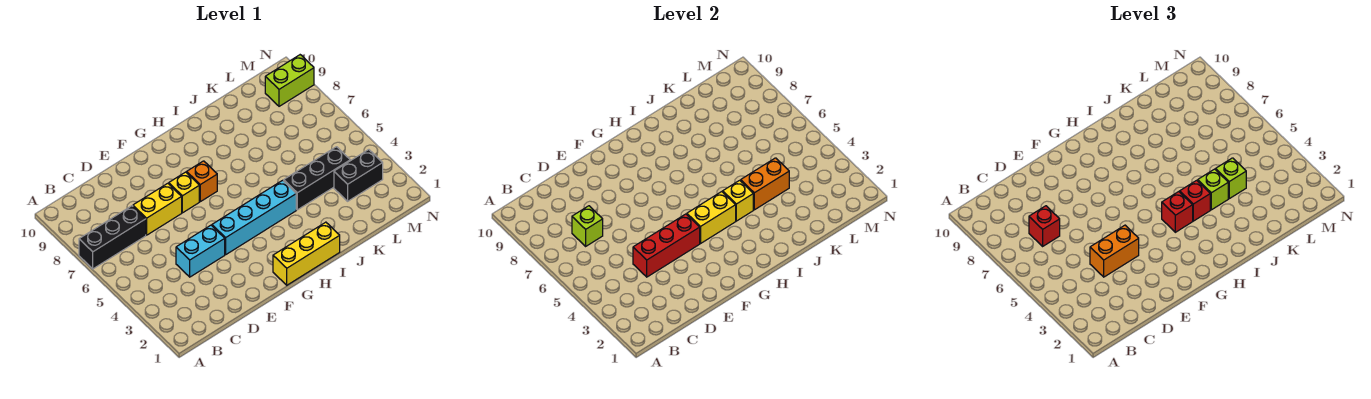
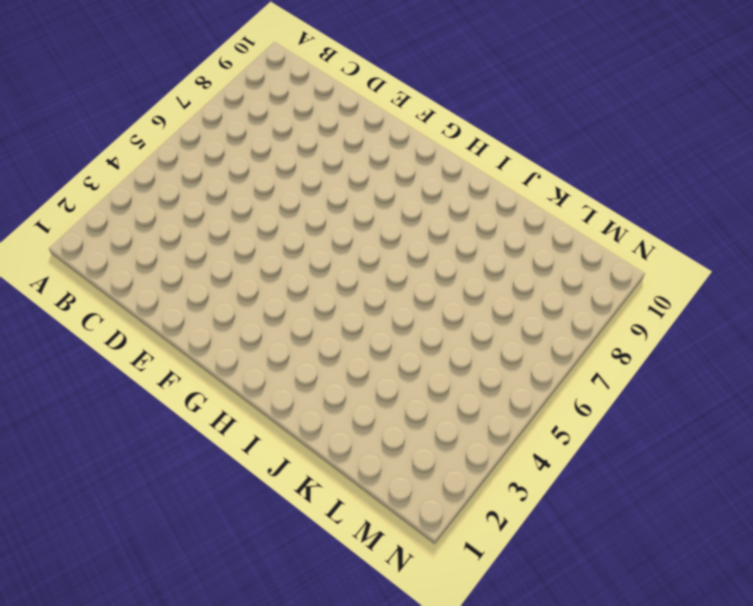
none -> black brick A7:C7 level 1
none -> cyan brick D4:E4 level 1
none -> yellow brick D7:E7 level 1

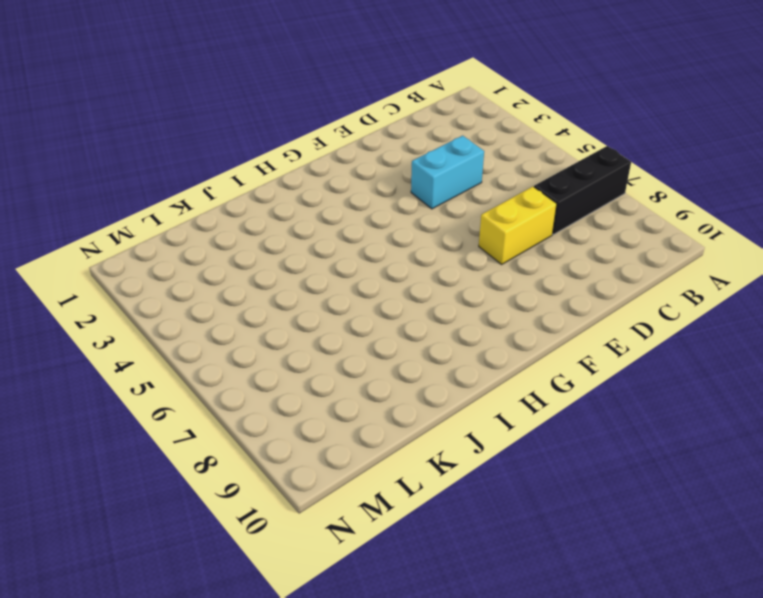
none -> cyan brick F4:I4 level 1
none -> yellow brick F7 level 1
none -> yellow brick G1:I1 level 1

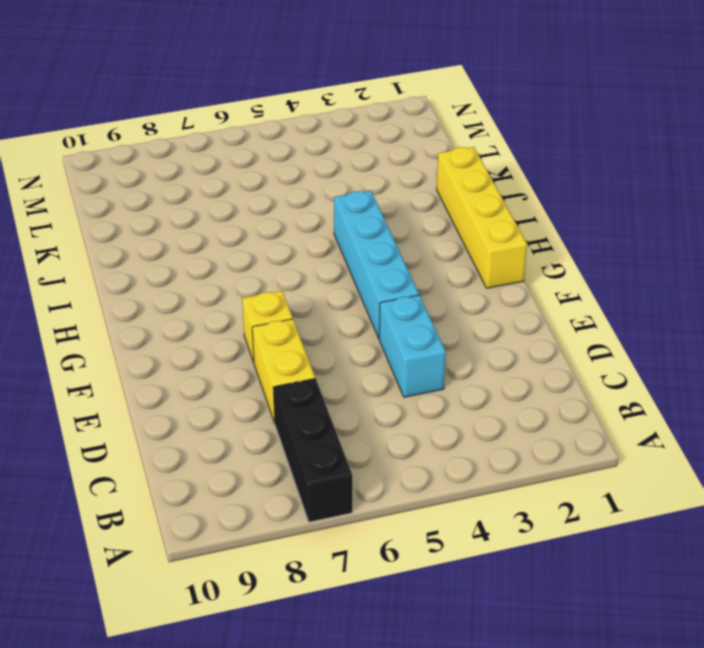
yellow brick G1:J1 level 1 -> yellow brick G1:I1 level 1
none -> orange brick G7 level 1
none -> black brick J4:L4 level 1
none -> black brick L3:M3 level 1

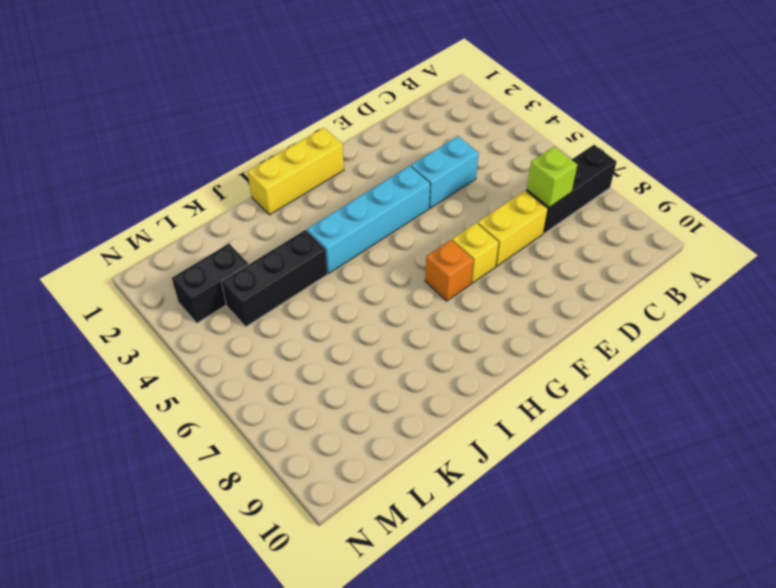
none -> lime brick M9:N9 level 1
none -> red brick D4:F4 level 2
none -> yellow brick G4:H4 level 2

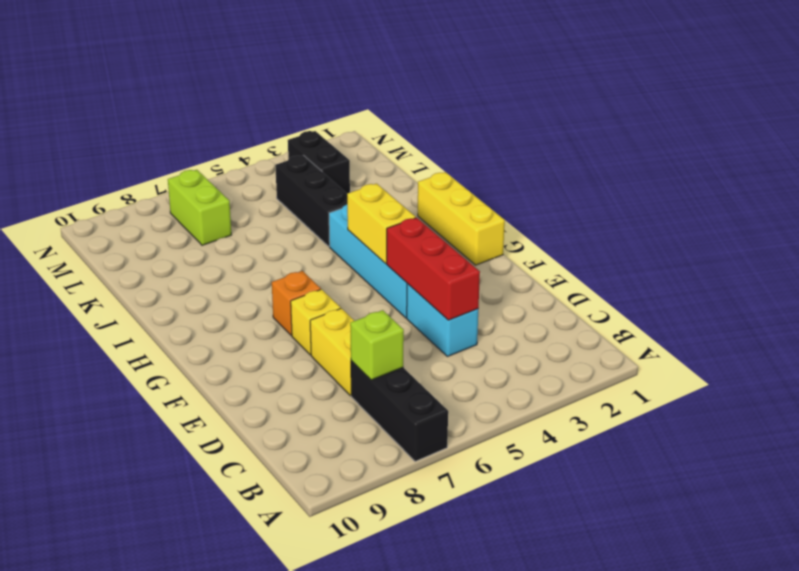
lime brick L7:M7 level 1 -> lime brick M9:N9 level 1
none -> yellow brick I4 level 2
none -> orange brick J4:K4 level 2
none -> red brick C7 level 3

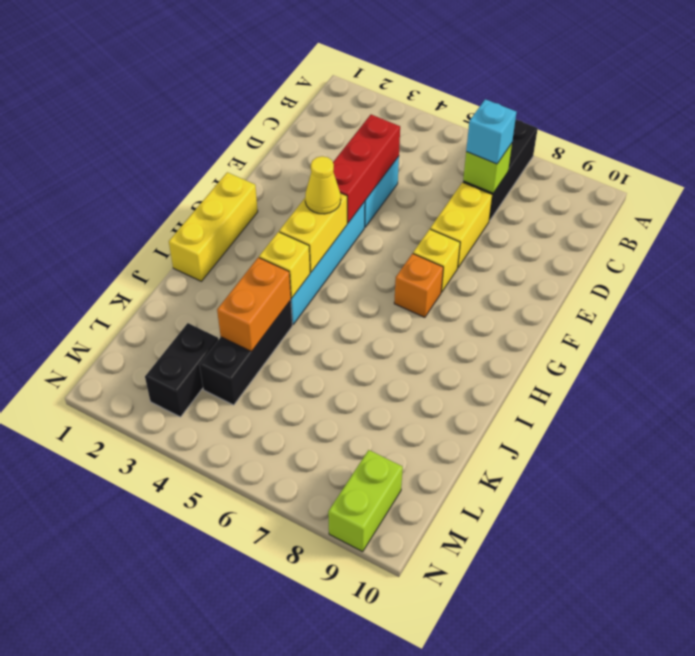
cyan brick C7 level 3 -> red brick C7 level 3
yellow cone G4 level 3 -> none
none -> orange brick D4:E4 level 3
none -> red brick H4 level 3
none -> red brick I4 level 3

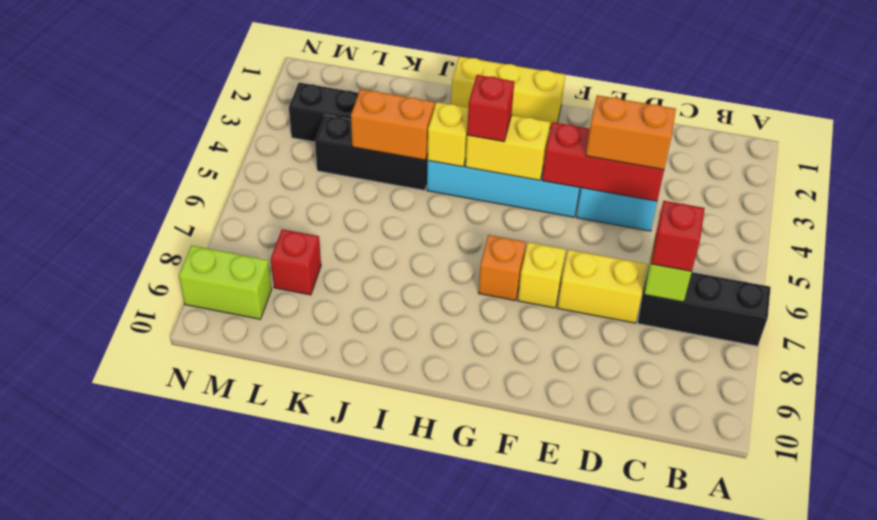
red brick L8 level 1 -> red brick I4 level 3
none -> lime brick J4 level 3
none -> lime brick K4 level 3

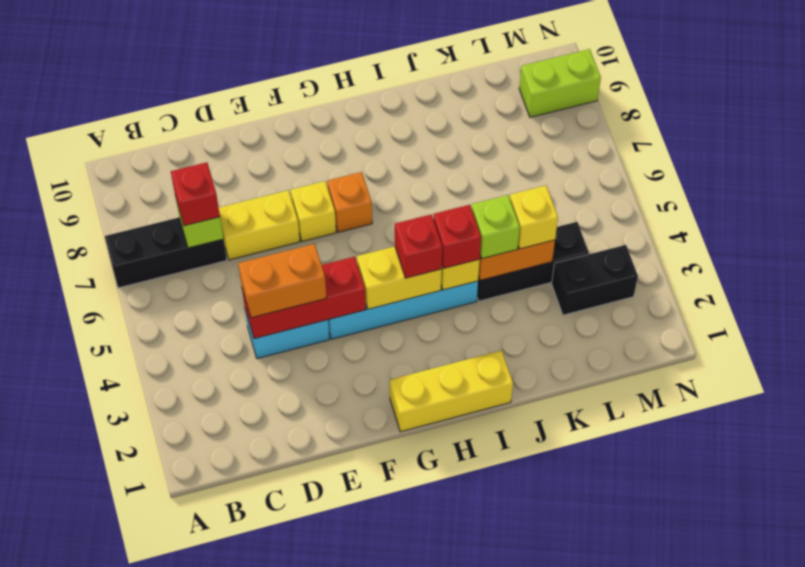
yellow brick K4 level 3 -> lime brick K4 level 3

